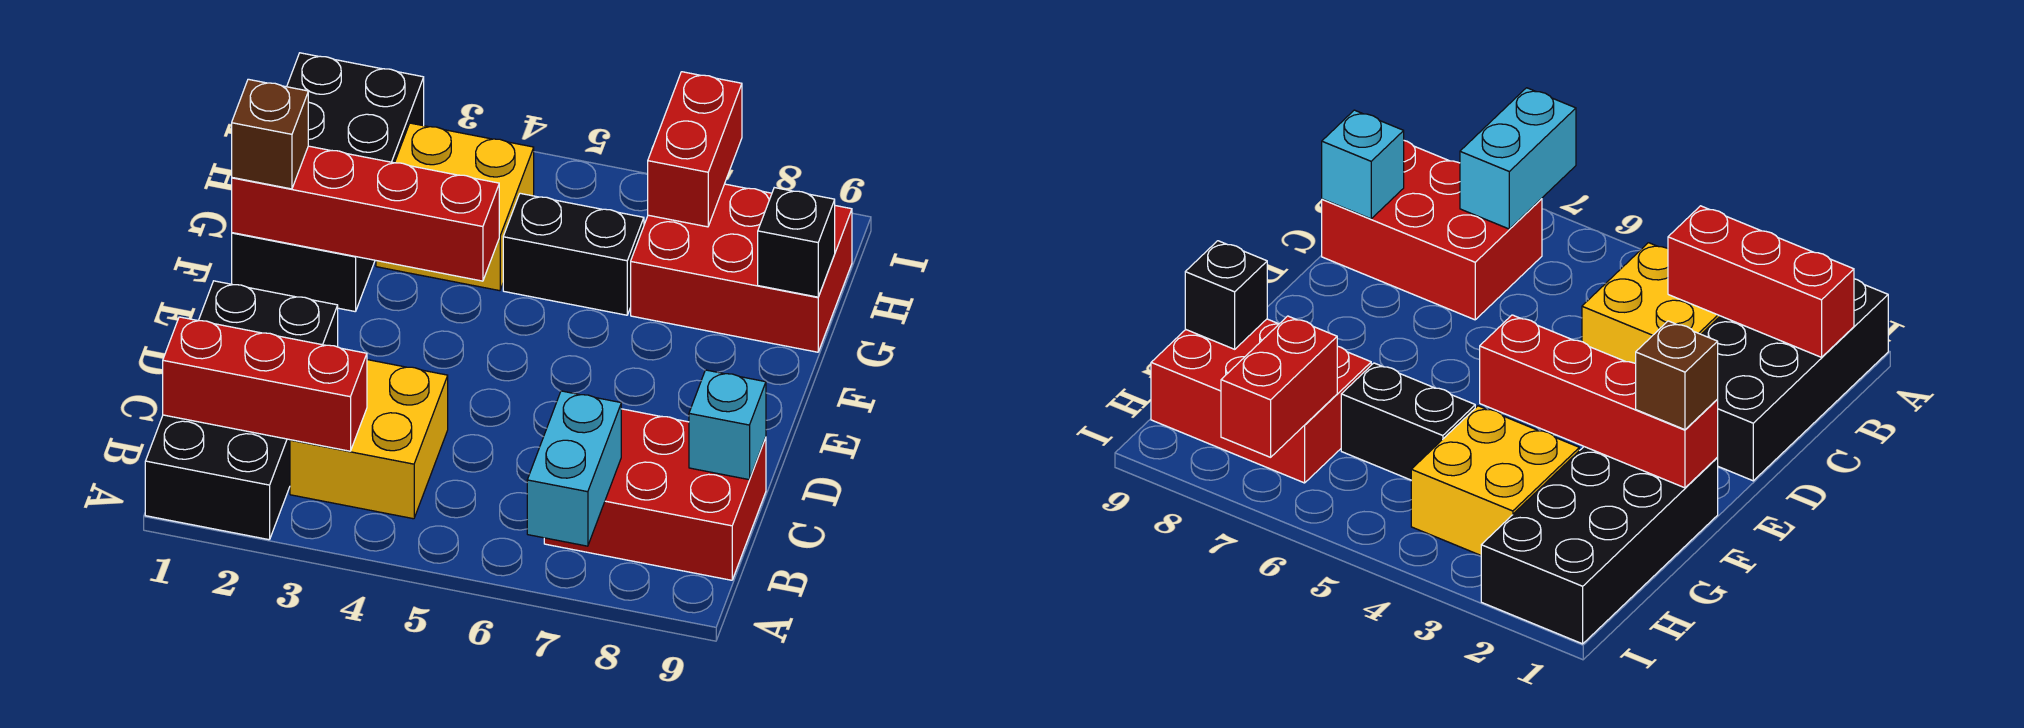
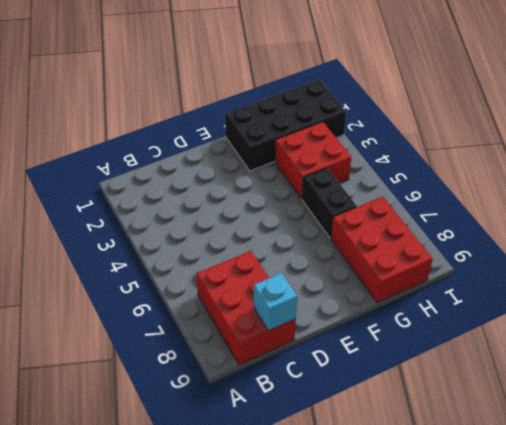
red brick G3:H4 level 1 -> yellow brick G3:H4 level 1
none -> black brick A1:D2 level 1
none -> yellow brick B3:C4 level 1
none -> cyan brick A7:B7 level 2

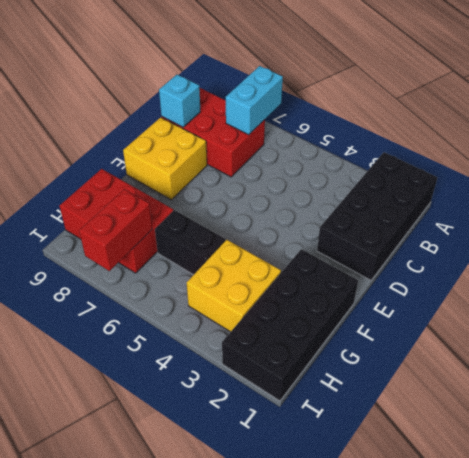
yellow brick D8:E9 level 1 -> yellow brick B3:C4 level 1
none -> red brick B1:B3 level 2
none -> red brick F1:F4 level 2
none -> black brick G9 level 2

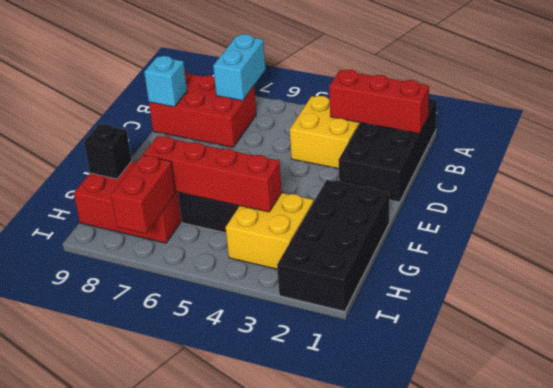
red brick G4:G7 level 2 -> red brick F1:F4 level 2
none -> brown brick F1 level 3

